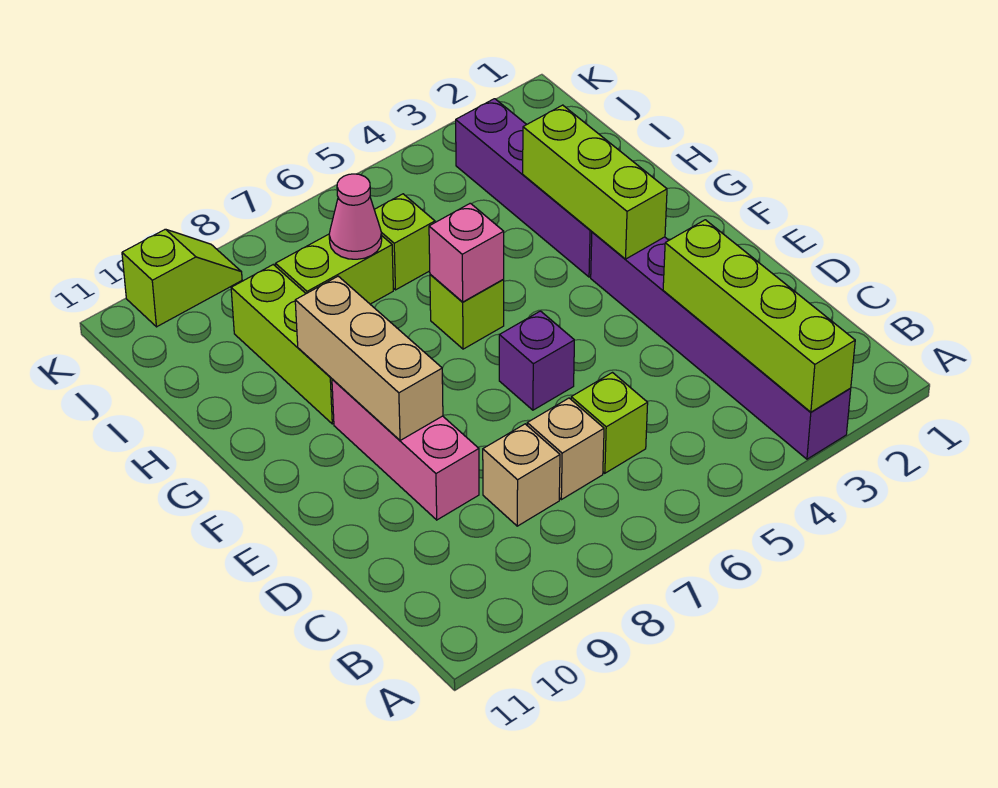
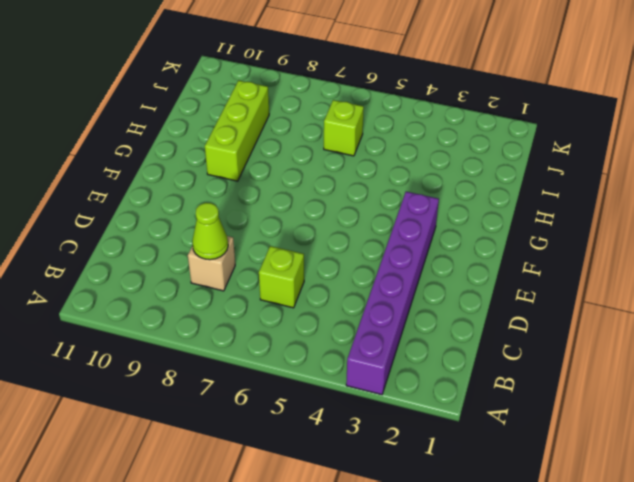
lime cone C8 level 2 -> none
none -> tan brick C7 level 1
none -> pink brick D9:F9 level 1
none -> purple brick E6 level 1

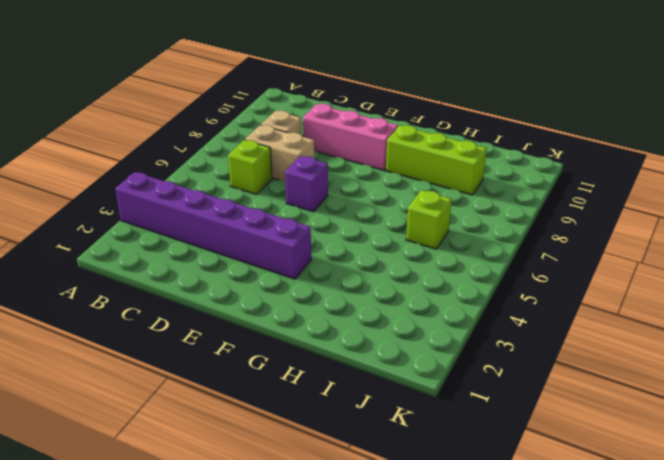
tan brick C7:D7 level 1 -> tan brick C7 level 1
none -> purple brick G3:J3 level 1
none -> lime brick G6 level 1
none -> lime brick I7:I8 level 1

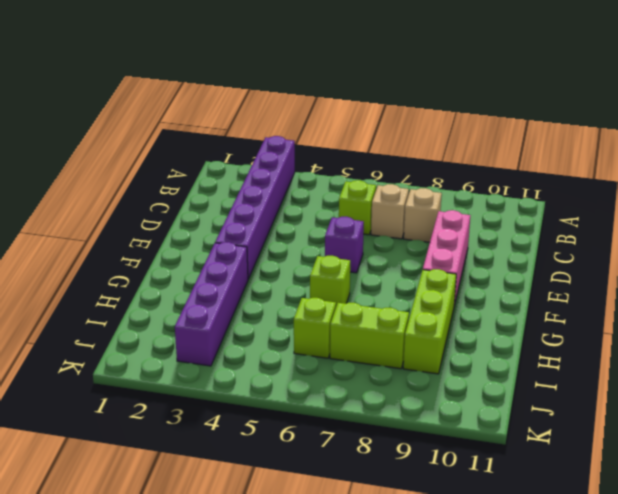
none -> lime slope K9:K10 level 1 top 10
none -> lime brick A3:D3 level 2
none -> tan brick E9:G9 level 2

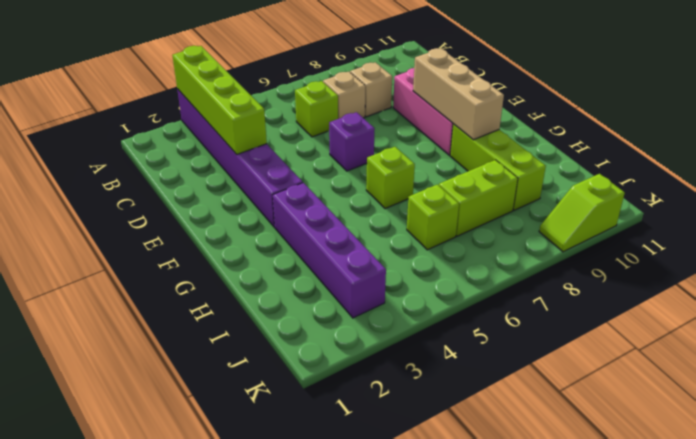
none -> lime brick F3:H3 level 2
none -> pink brick G6 level 2
none -> pink cone I7 level 2

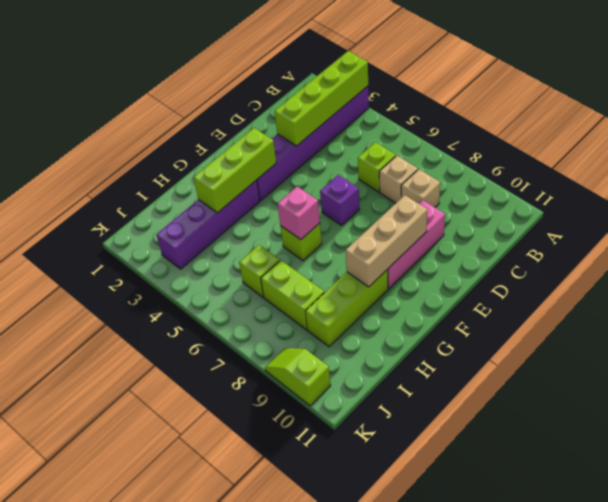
none -> pink cone I7 level 2

